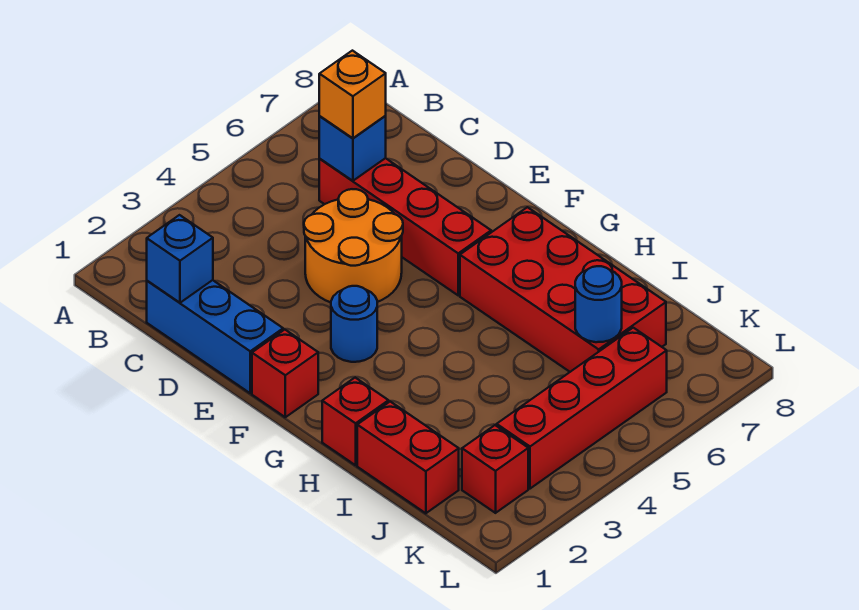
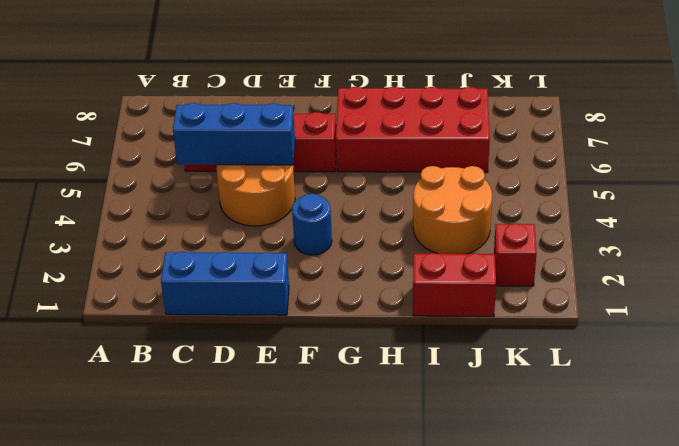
blue brick C5:E5 level 2 -> none
orange round brick I3:J4 level 1 -> none
none -> red brick F1 level 1
none -> red brick H1 level 1
none -> red brick K3:K6 level 1

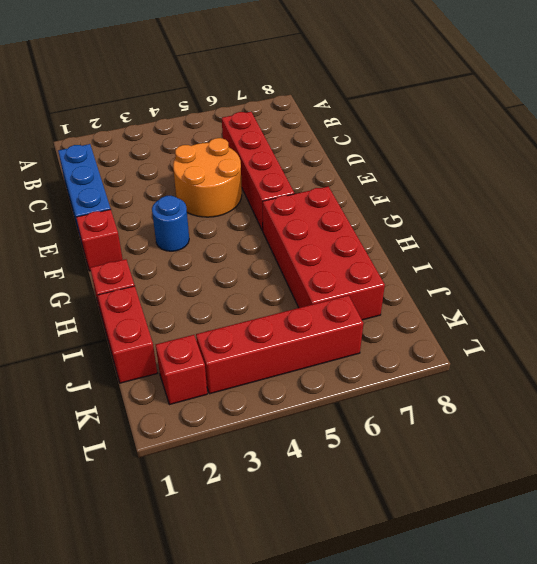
none -> blue brick C1 level 2
none -> blue brick C6 level 2
none -> blue round brick J6 level 2

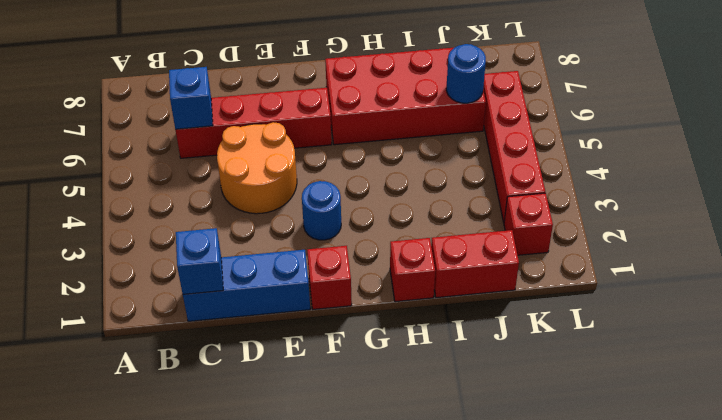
none -> orange brick C6 level 3

